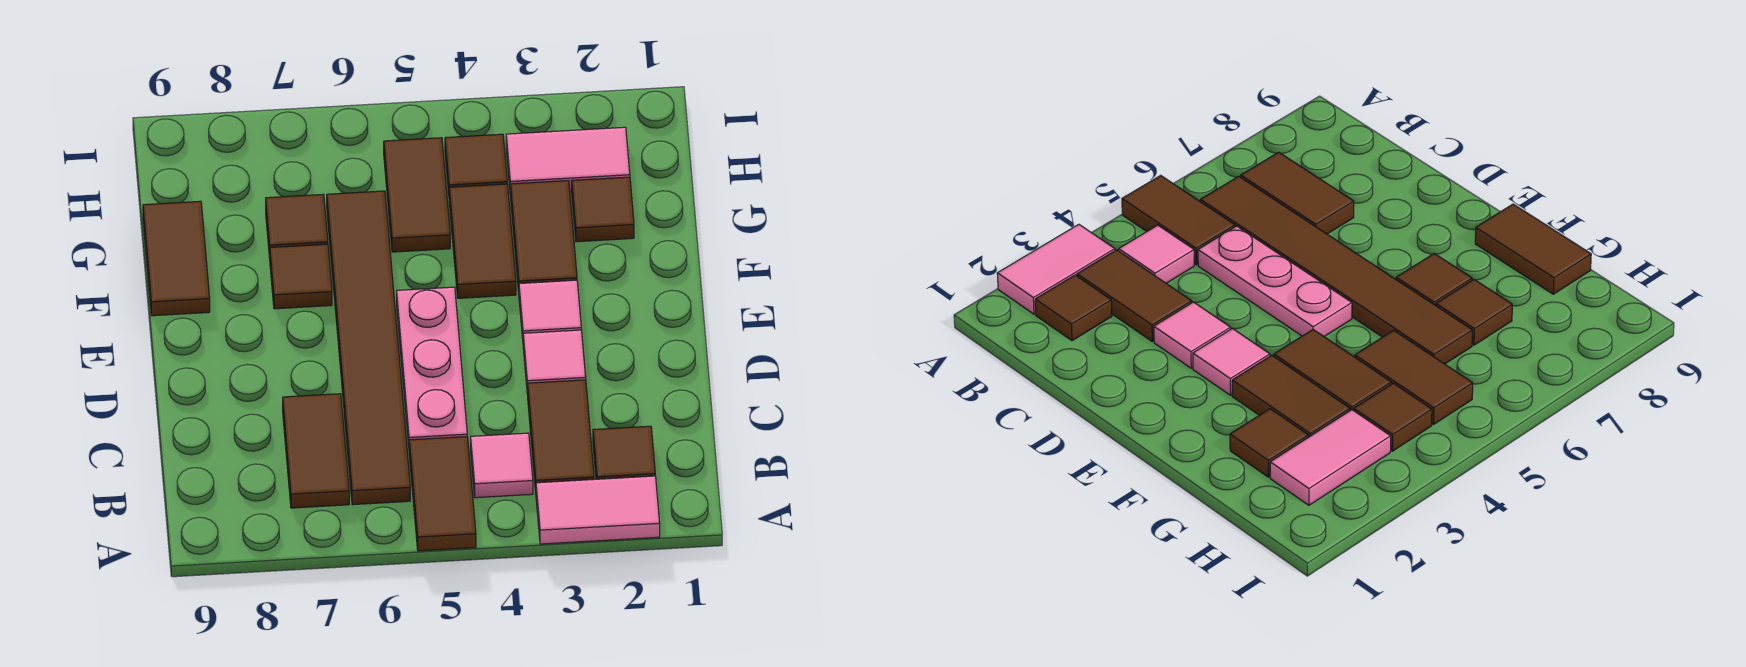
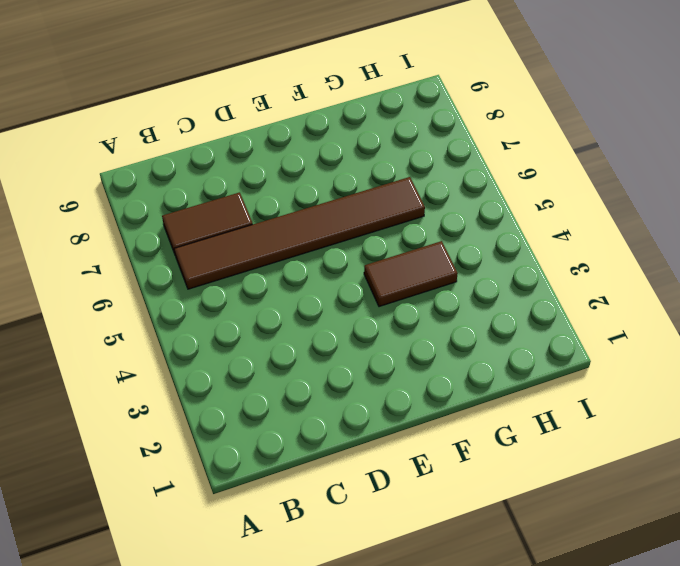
none -> pink tile A2:A3 level 1
none -> brown tile A5:B5 level 1
none -> brown tile B2 level 1

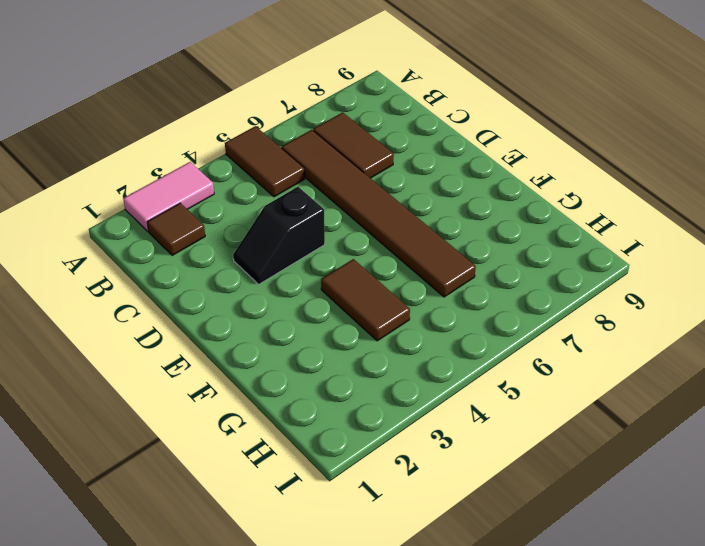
black slope D3:D4 level 1 top 4 -> pink tile D3 level 1
none -> brown tile B3:C3 level 1
none -> pink tile B4 level 1
none -> pink plate C5:E5 level 1

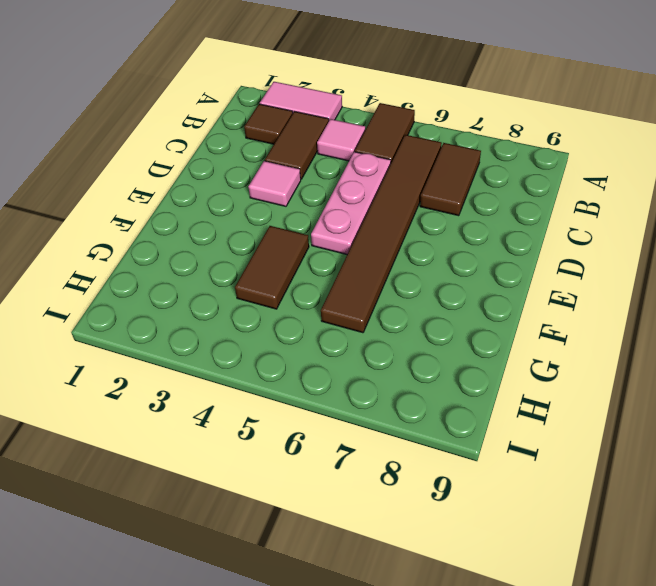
none -> pink tile E3 level 1
none -> brown tile F3:G3 level 1
none -> brown tile F7 level 1

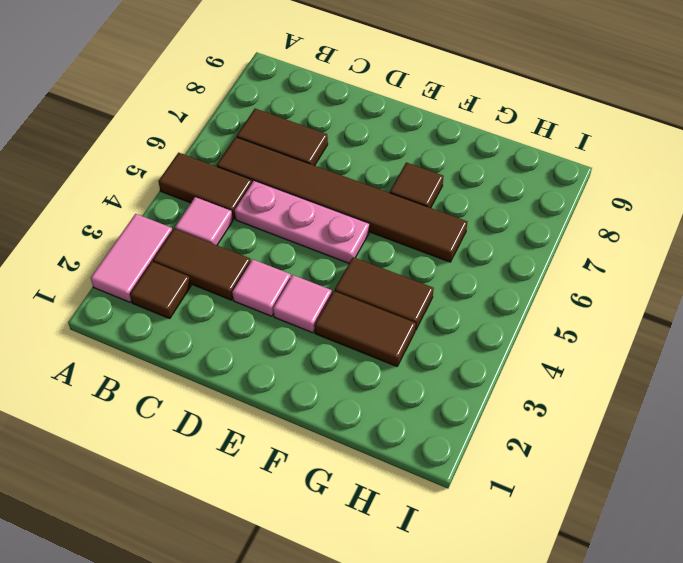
none -> brown tile F9:G9 level 1
none -> brown tile G2 level 1
none -> brown tile G5:H5 level 1

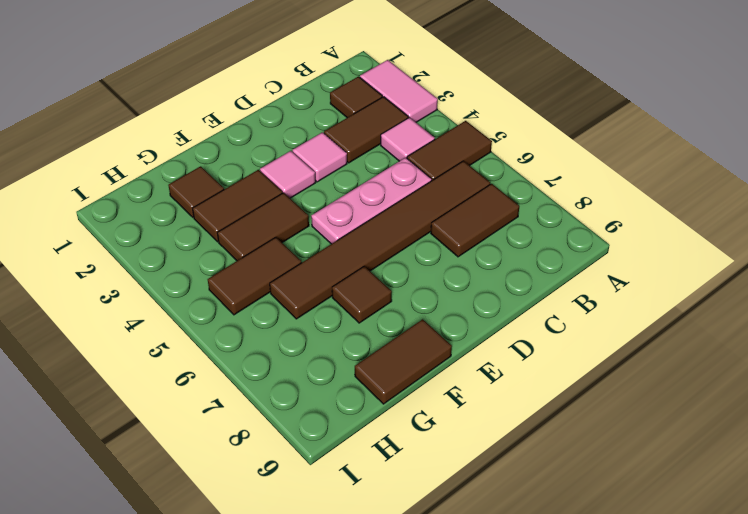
none -> brown tile G7 level 1
none -> pink tile H2:H3 level 1
none -> brown tile H4 level 1

